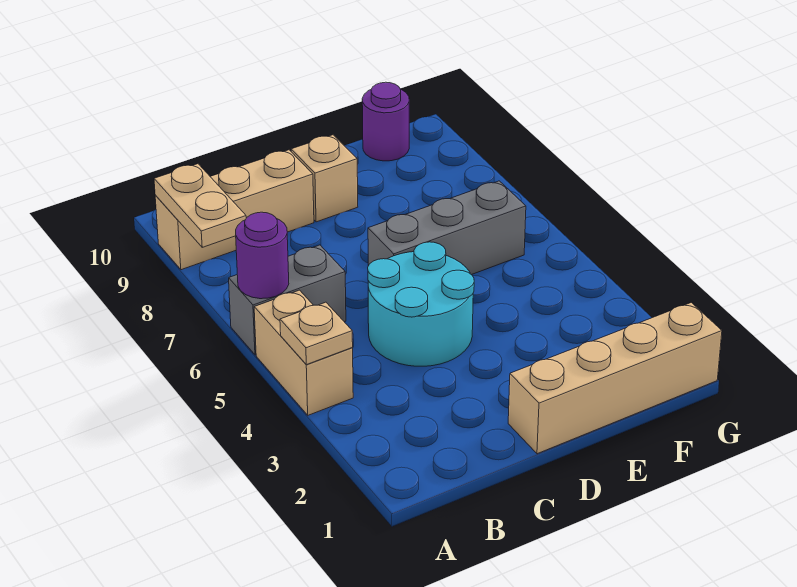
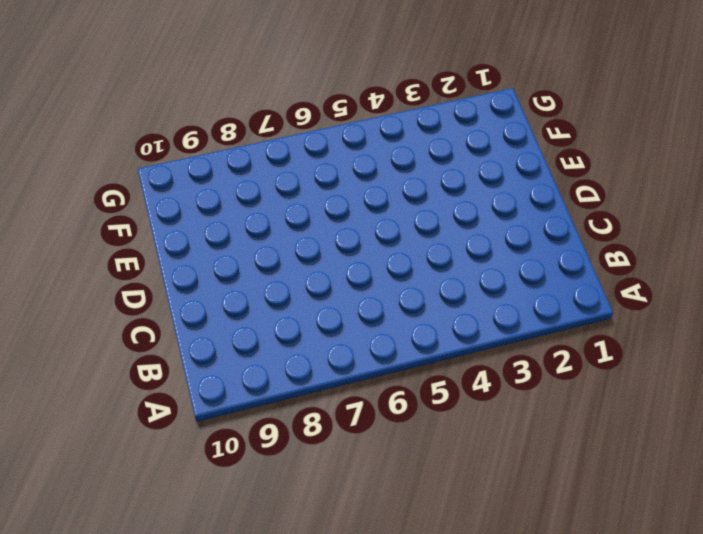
none -> tan brick A4:A5 level 1
none -> grey brick A6:B6 level 1

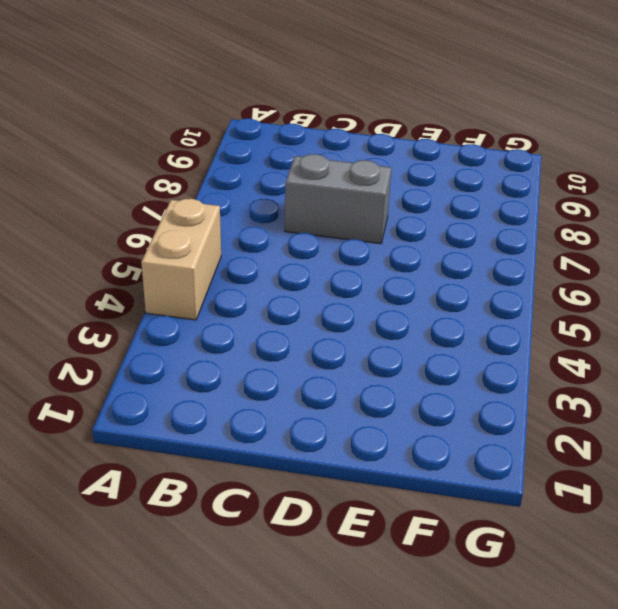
grey brick C7:D7 level 1 -> grey brick A6:B6 level 1
none -> tan brick A9:C9 level 1
none -> cyan round brick C4:D5 level 1

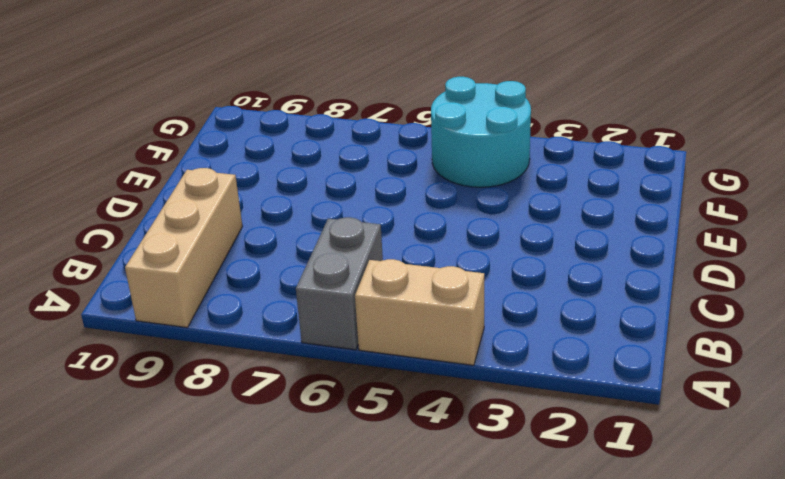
cyan round brick F4:G5 level 1 -> cyan round brick C4:D5 level 1
none -> tan brick D1:G1 level 1
none -> grey brick D6:F6 level 1

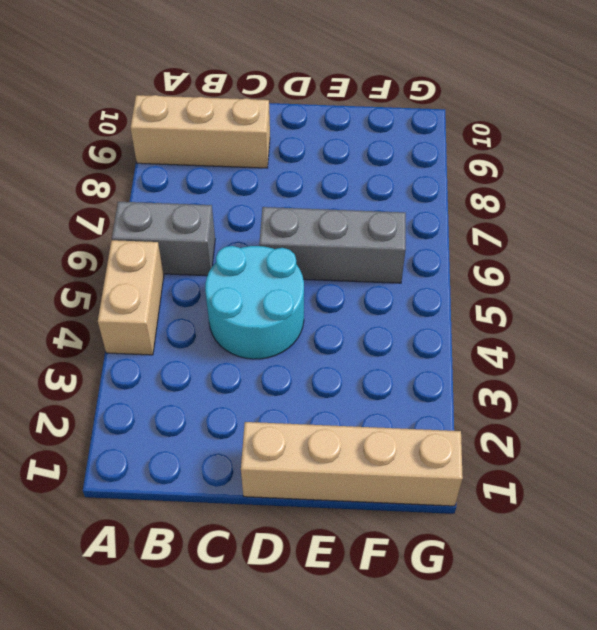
none -> tan brick D9 level 1
none -> purple round brick F10 level 1

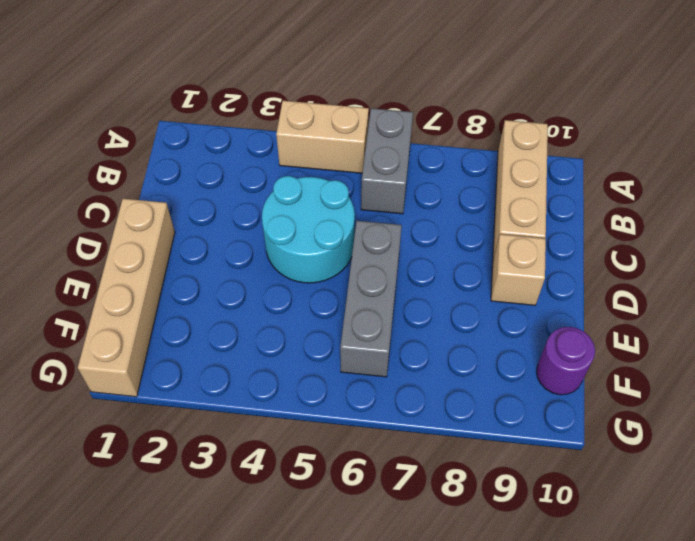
none -> tan plate A4 level 2
none -> purple round brick A6 level 2

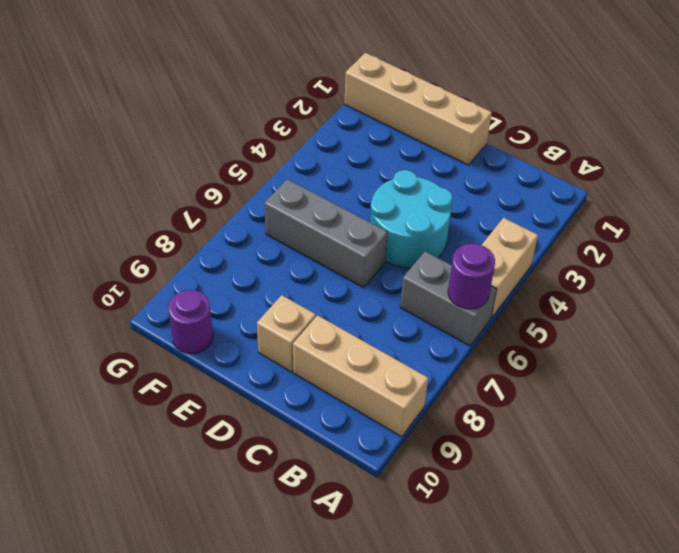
none -> tan plate A4 level 2
none -> tan plate A8:A9 level 2

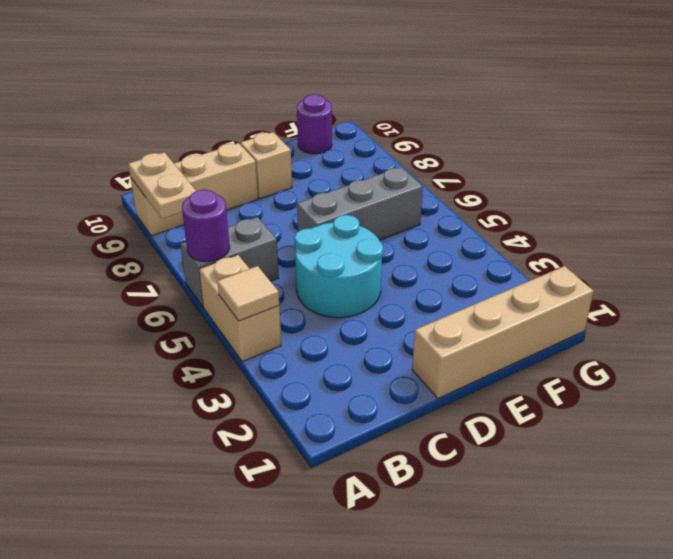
tan tile A4 level 2 -> tan plate A4 level 2

